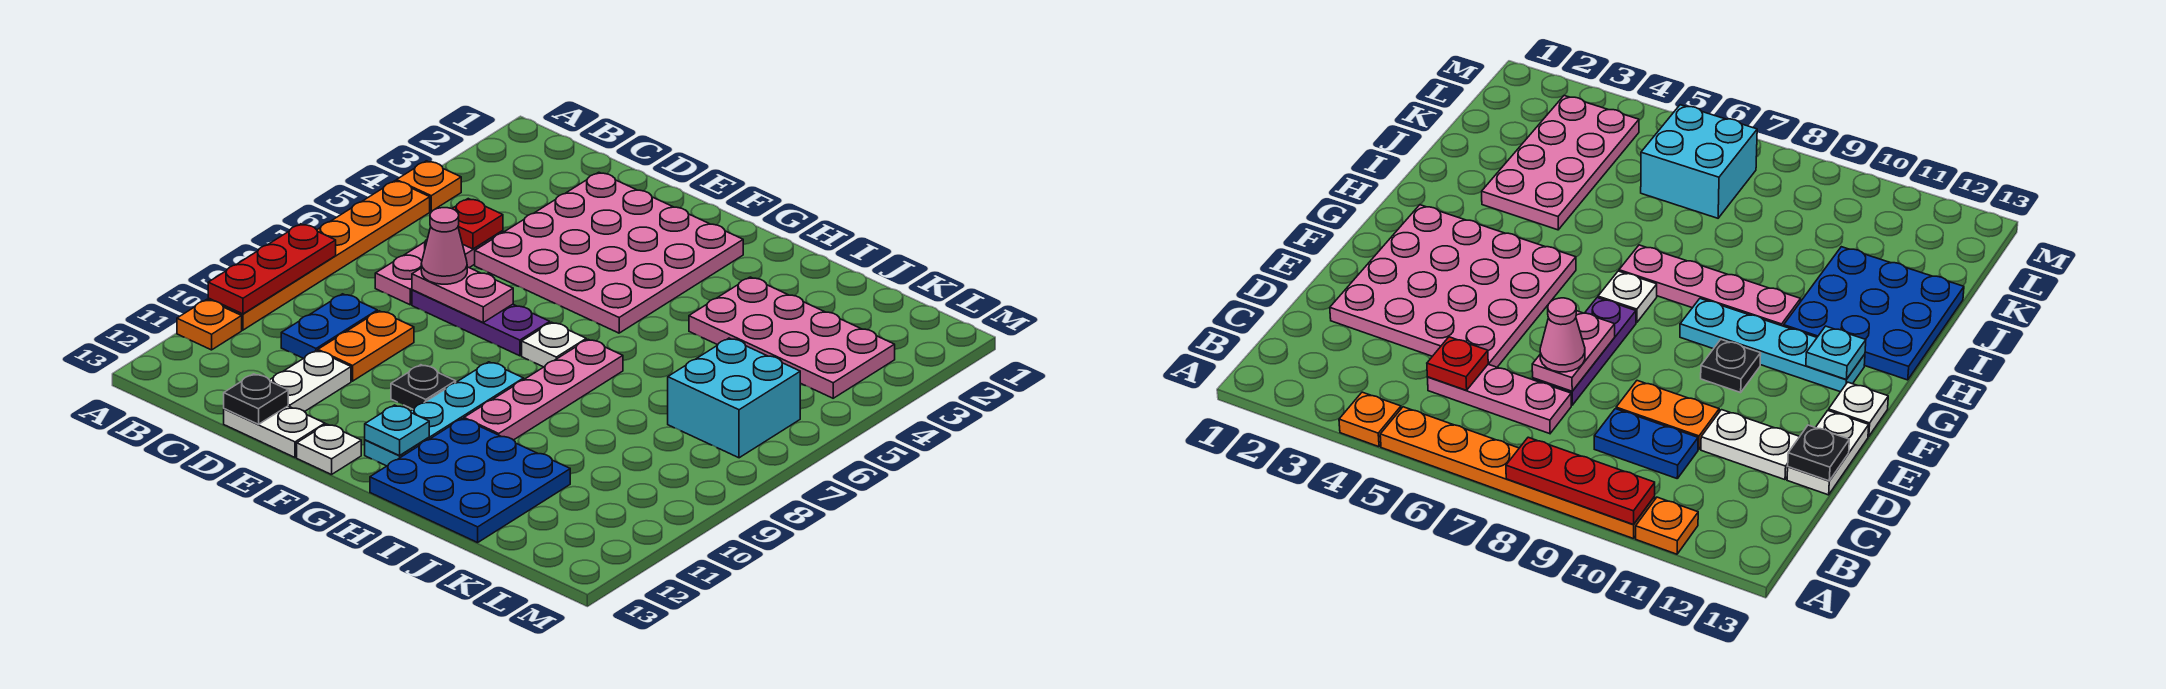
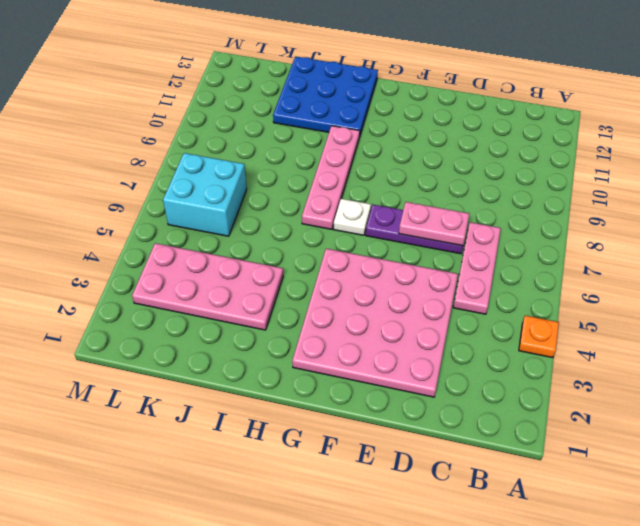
none -> orange plate A5:A10 level 1
none -> orange plate A11 level 1
none -> blue plate C9:C10 level 1

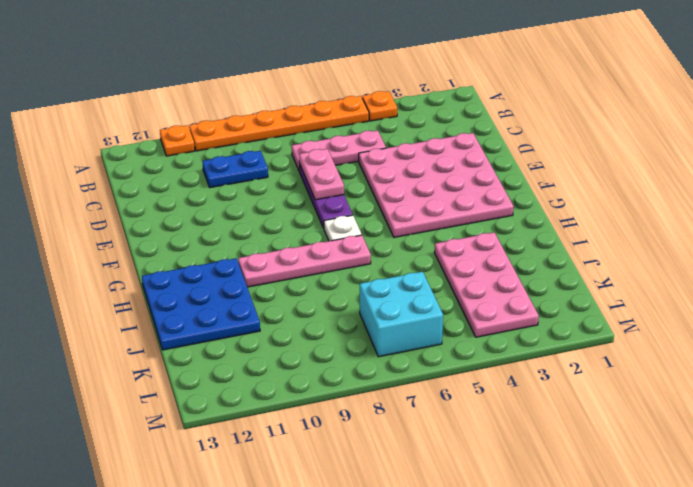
none -> orange plate D9:D10 level 1
none -> white plate D11:D12 level 1
none -> white plate D13:E13 level 1

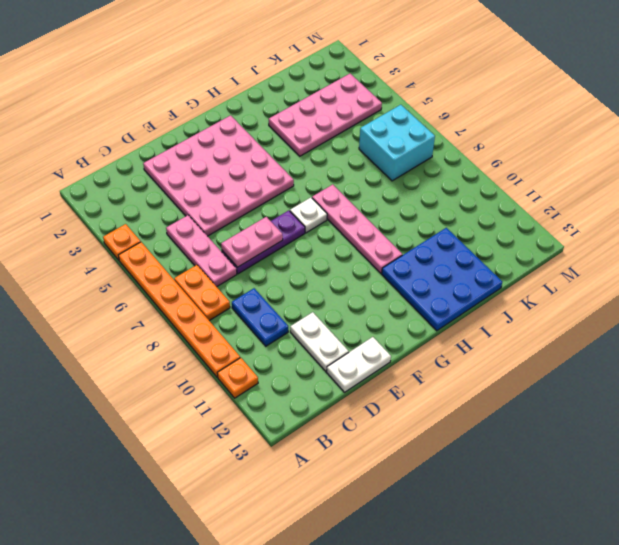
orange plate B7:B8 level 1 -> orange plate D9:D10 level 1
none -> black plate F10 level 1
none -> white plate F13 level 1
none -> cyan plate G9:G12 level 1

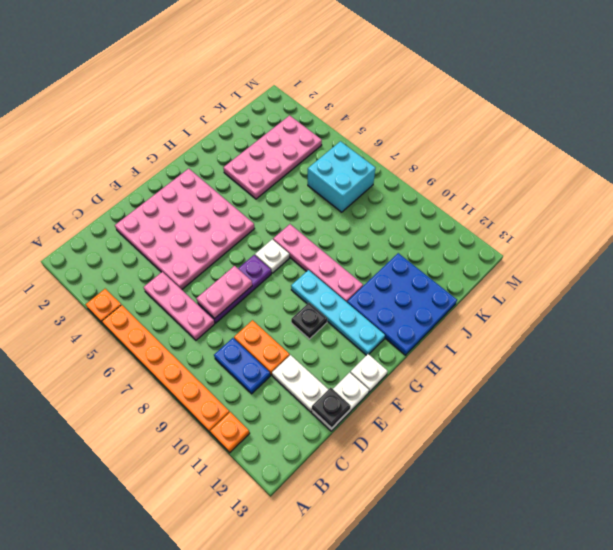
none -> red plate A8:A10 level 2
none -> red plate C5 level 2
none -> cyan plate G12 level 2

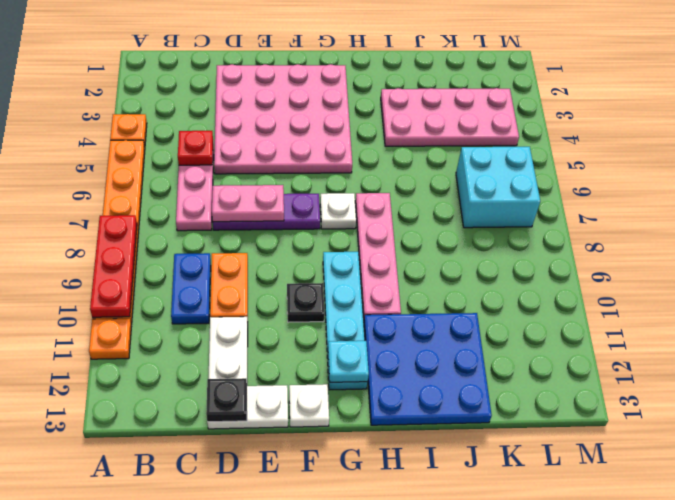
none -> pink cone D7 level 3

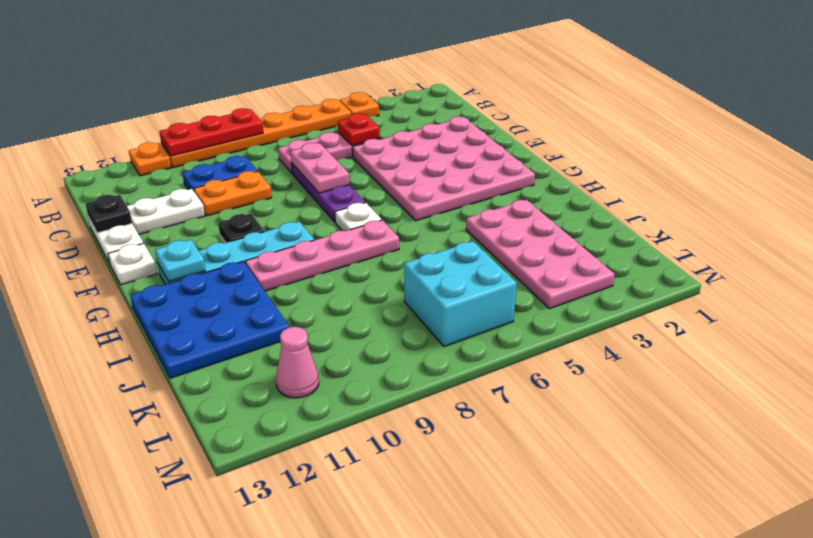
pink cone L11 level 1 -> pink cone D7 level 3

